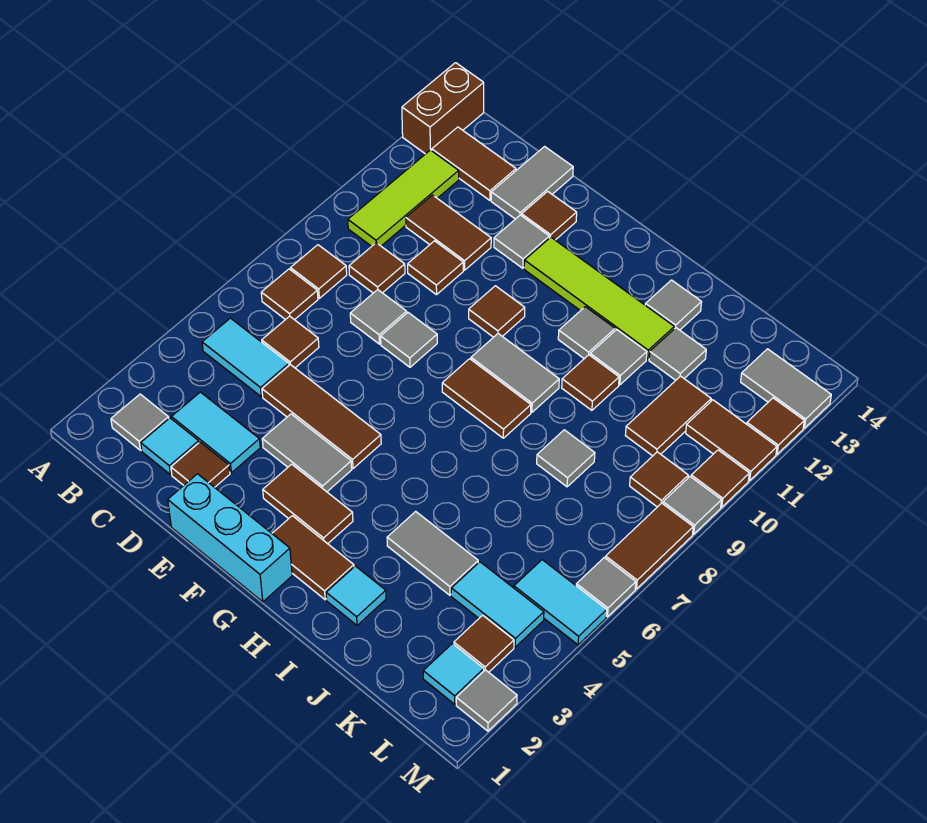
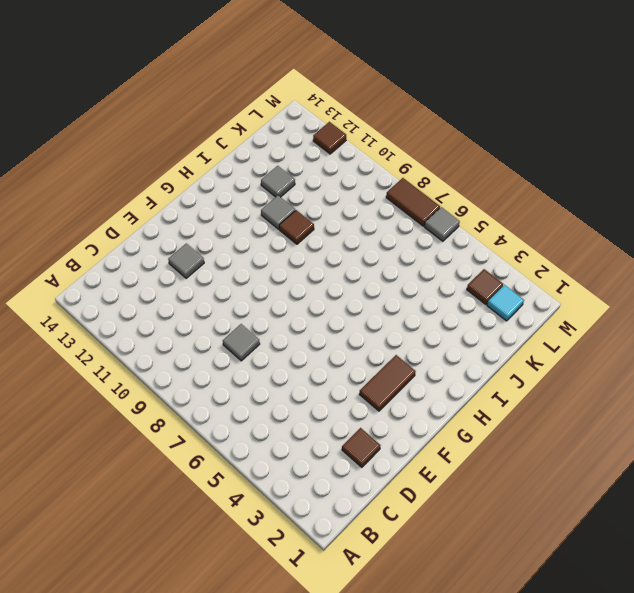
none -> brown brick A13:A14 level 1
none -> grey tile B2 level 1
none -> cyan tile B5:C5 level 1
none -> brown tile B7 level 1

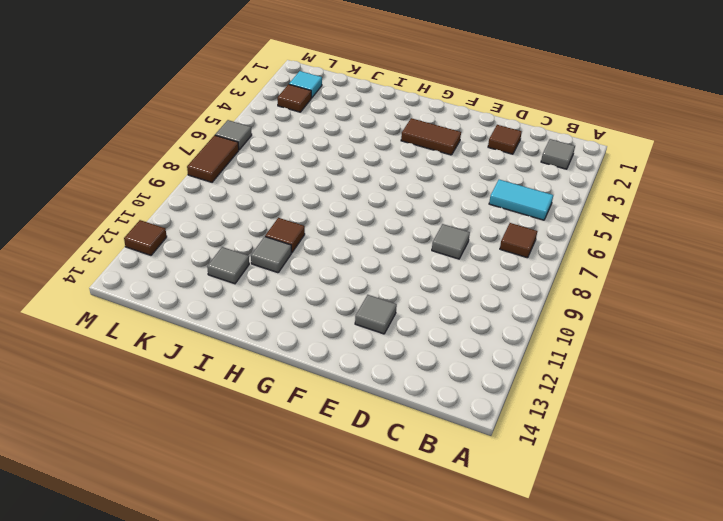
none -> brown brick A13:A14 level 1
none -> brown tile B8 level 1
none -> lime tile B10:B12 level 1
none -> brown tile B13:C13 level 1

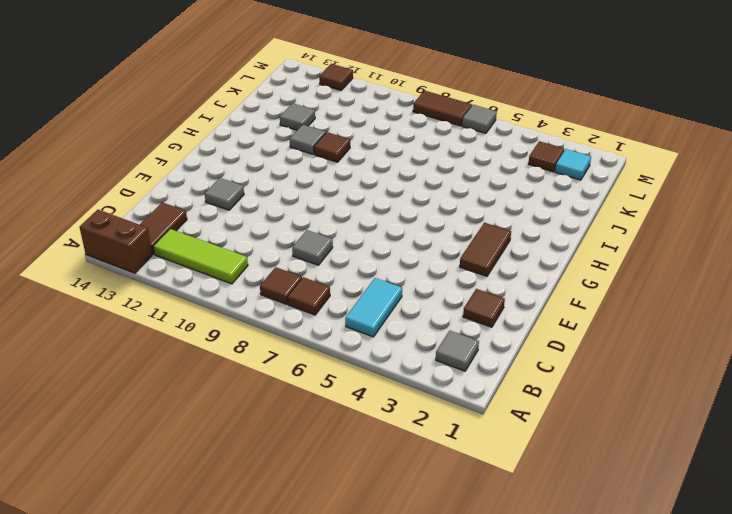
none -> cyan tile C2 level 1
none -> cyan tile C3:D3 level 1
none -> brown tile C6 level 1
none -> brown tile C9 level 1

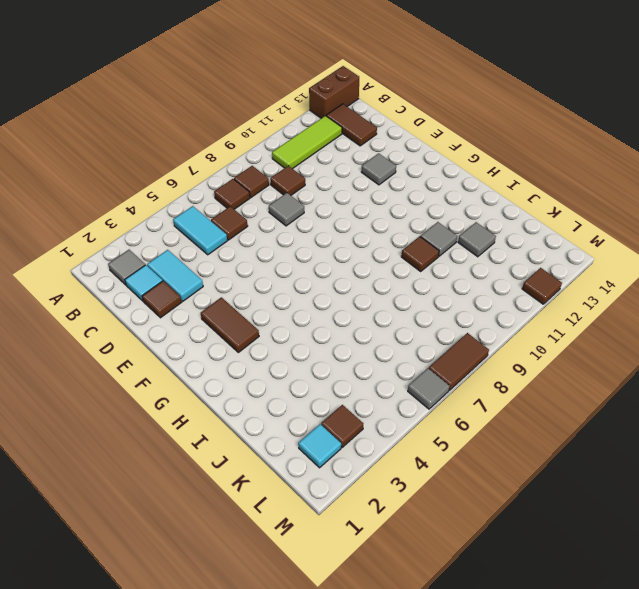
none -> brown tile C11:D11 level 1
none -> brown tile D5:F5 level 1
none -> brown tile D10 level 1
none -> grey tile D13:D14 level 1

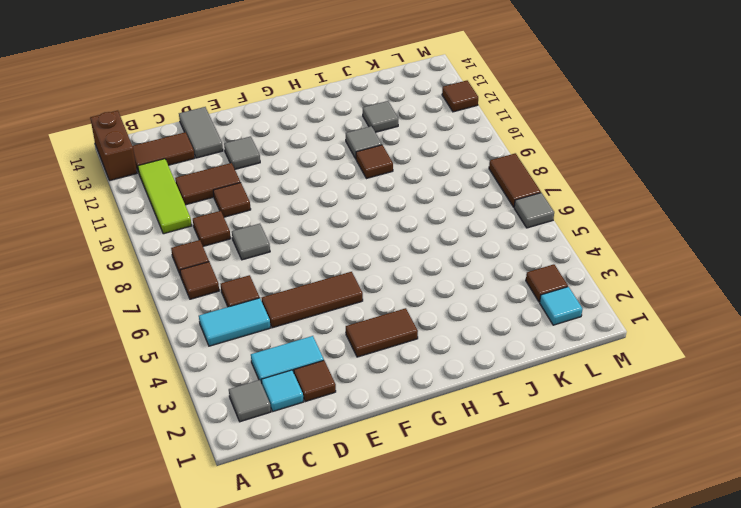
none -> cyan brick E1:G1 level 1
none -> grey tile E4:F4 level 1
none -> grey tile E8 level 1
none -> brown tile E13 level 1

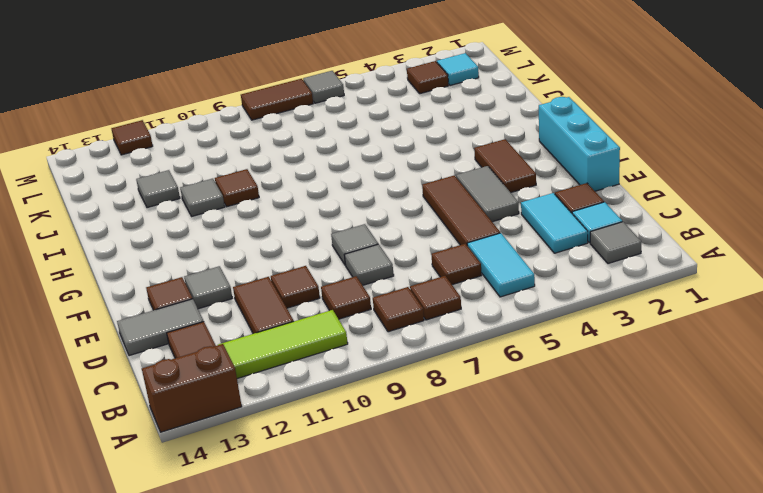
none -> brown tile F10 level 1
none -> lime tile F12:I12 level 1
none -> brown tile G2:H2 level 1
none -> brown tile G8:H8 level 1

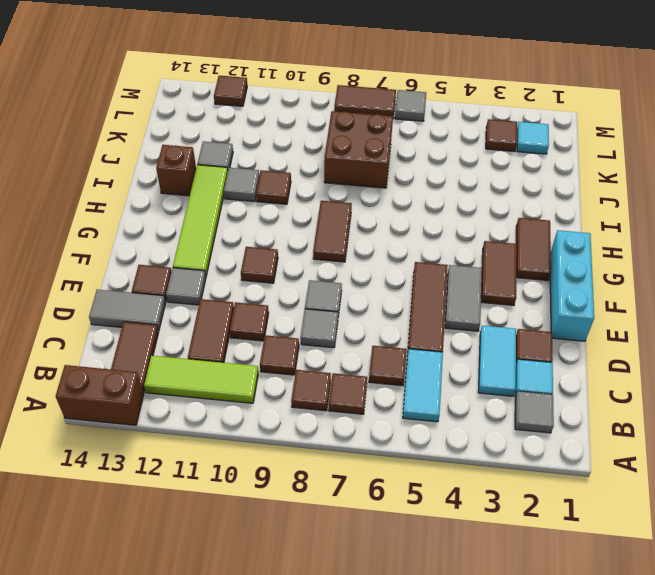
brown brick I13 level 1 -> grey tile I13 level 1
brown brick J7:K8 level 1 -> grey tile J8 level 1
none -> grey tile G9:H9 level 1
none -> grey tile H11 level 1
none -> cyan tile I2 level 1
none -> grey tile I4:J4 level 1

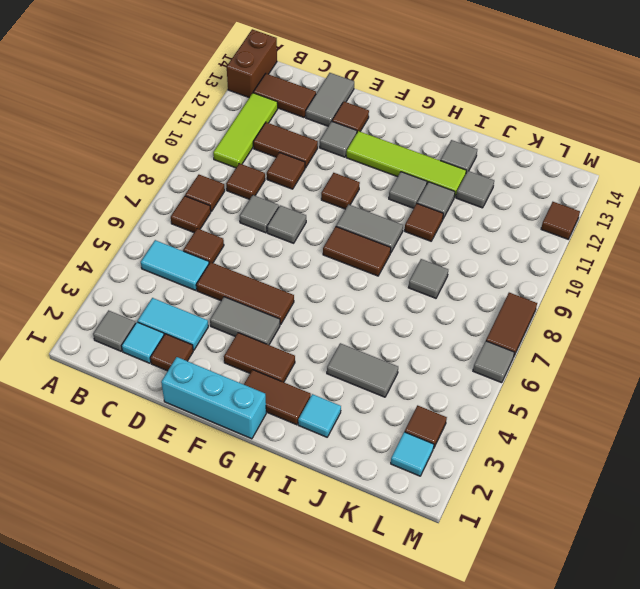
none -> cyan tile K4:L4 level 1
none -> brown tile K10:K11 level 1
none -> cyan tile L5:M5 level 1
none -> brown tile L9 level 1

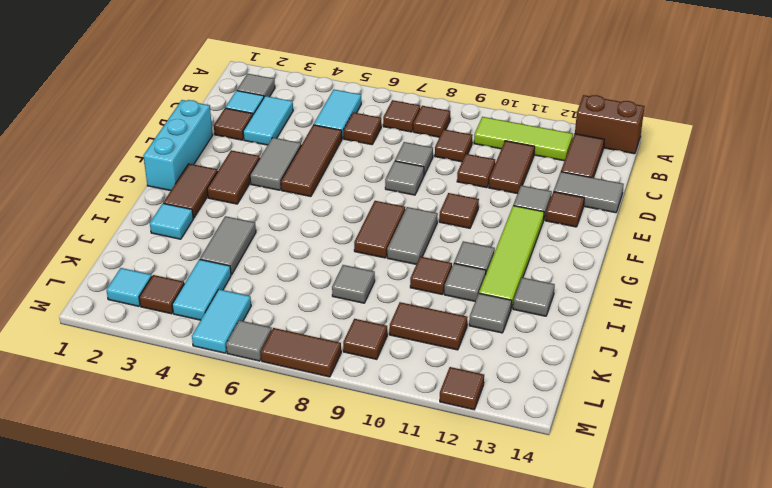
none -> brown tile L11:M11 level 1
none -> grey tile L13:M13 level 1
none -> grey tile M2 level 1
none -> grey tile M9 level 1

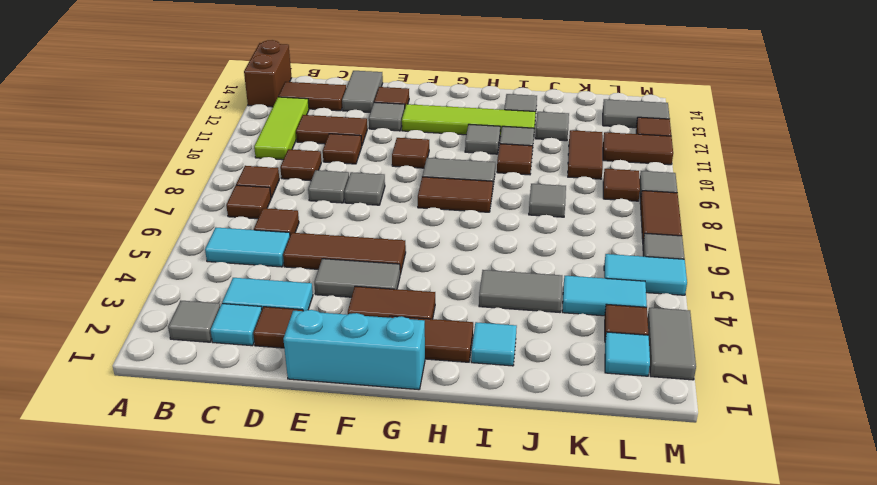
grey tile M2:M3 level 1 -> grey tile M2 level 1
none -> brown tile M10 level 1

